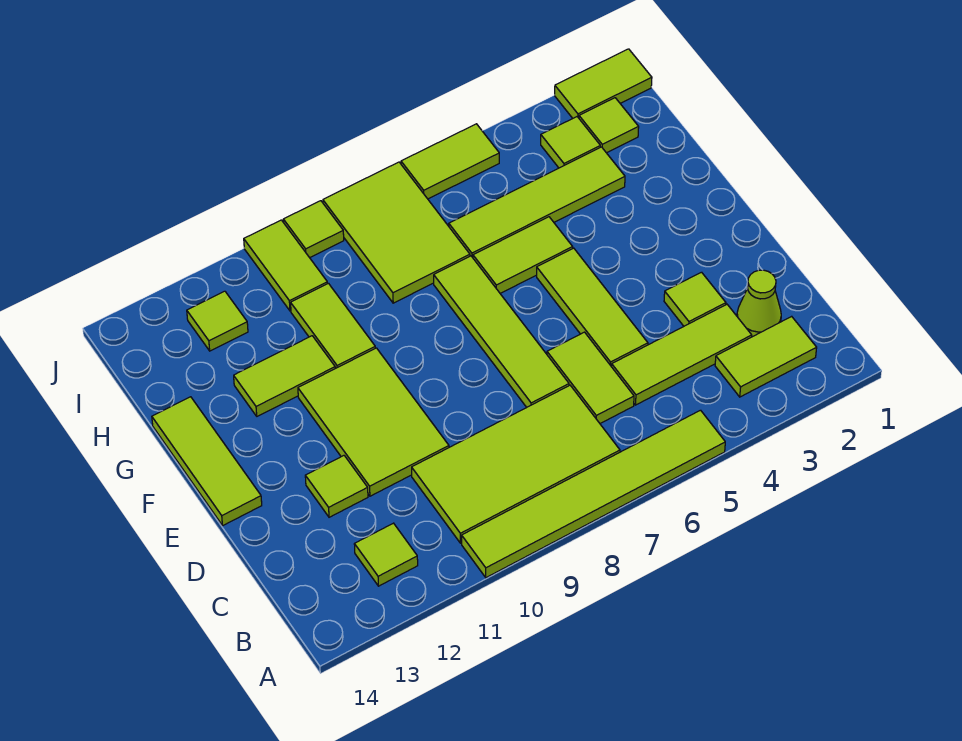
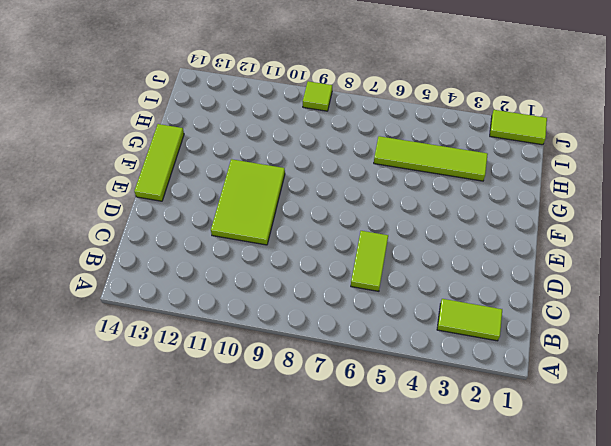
none -> lime tile A5:A10 level 1
none -> lime tile B7:C10 level 1
none -> lime tile B12 level 1

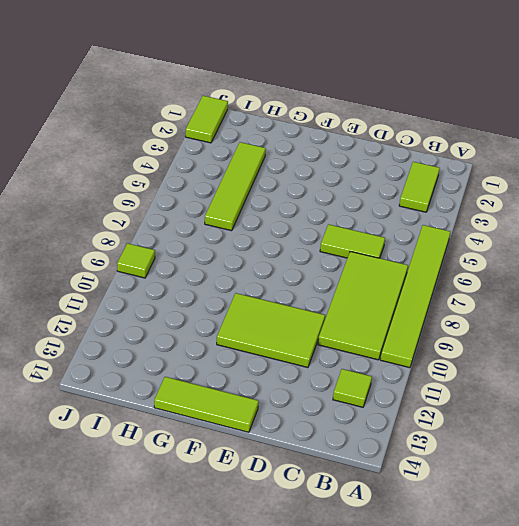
none -> lime cone C2 level 1
none -> lime tile C3:C5 level 1
none -> lime tile D3 level 1

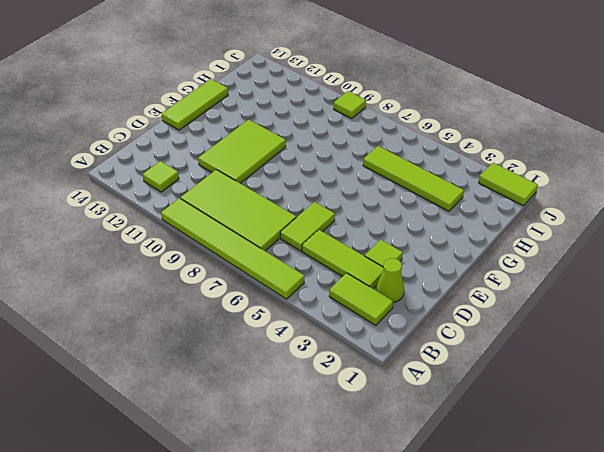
none -> lime tile D5:F5 level 1
none -> lime tile D7:G7 level 1
none -> lime tile D12 level 1

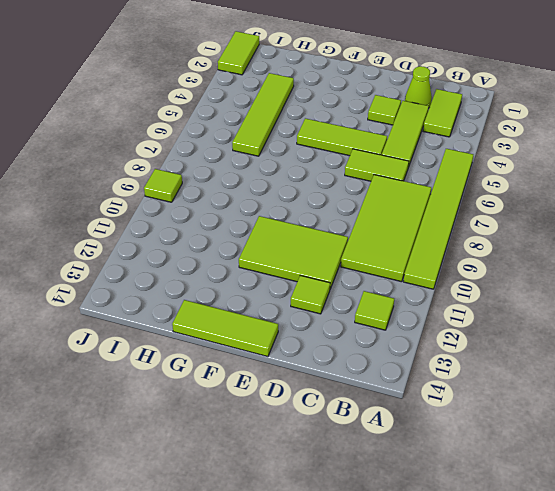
none -> lime tile D7:G7 level 1
none -> lime tile G5:G6 level 1
none -> lime tile G10:H10 level 1

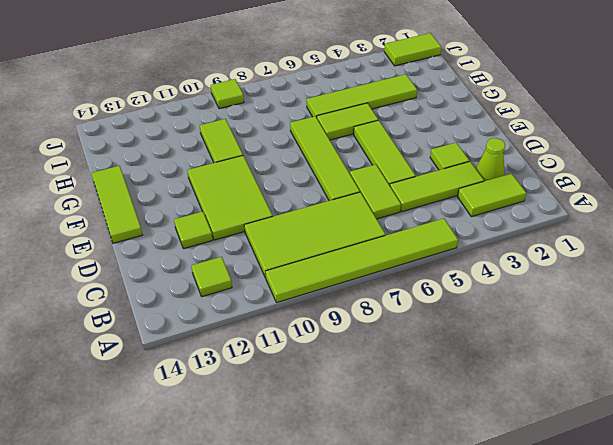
none -> lime tile G11:G12 level 1
none -> lime tile H7:J8 level 1
none -> lime tile I2 level 1

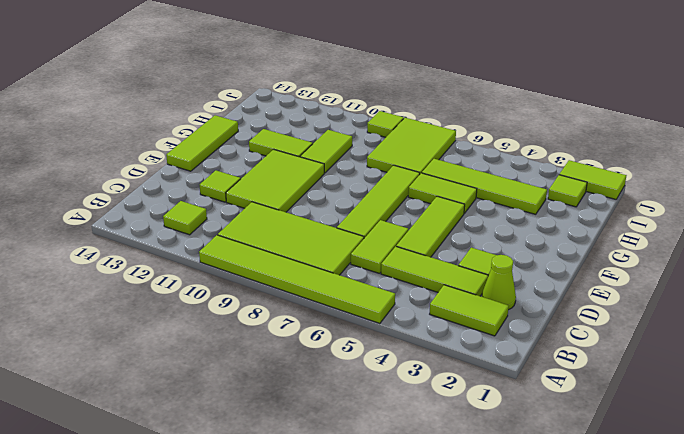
none -> lime tile I3 level 1
none -> lime tile I10:J10 level 1
none -> lime tile I12 level 1

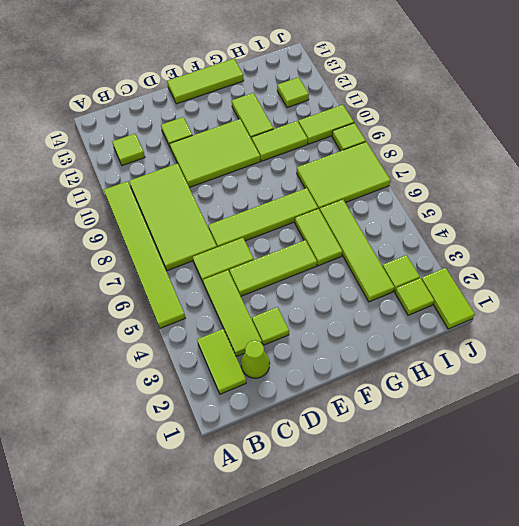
none -> lime tile J5:J6 level 1

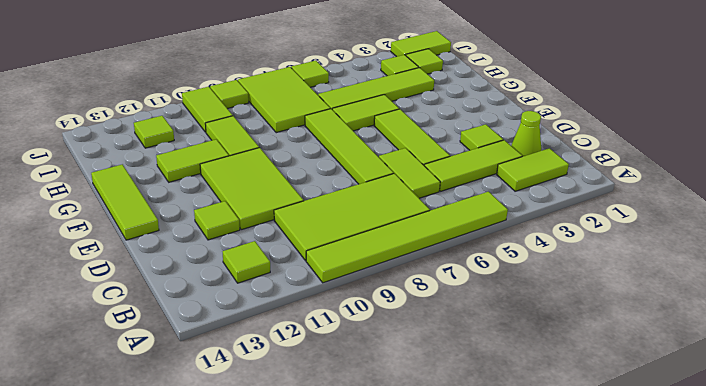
lime tile J6 level 1 -> lime tile J5:J6 level 1

